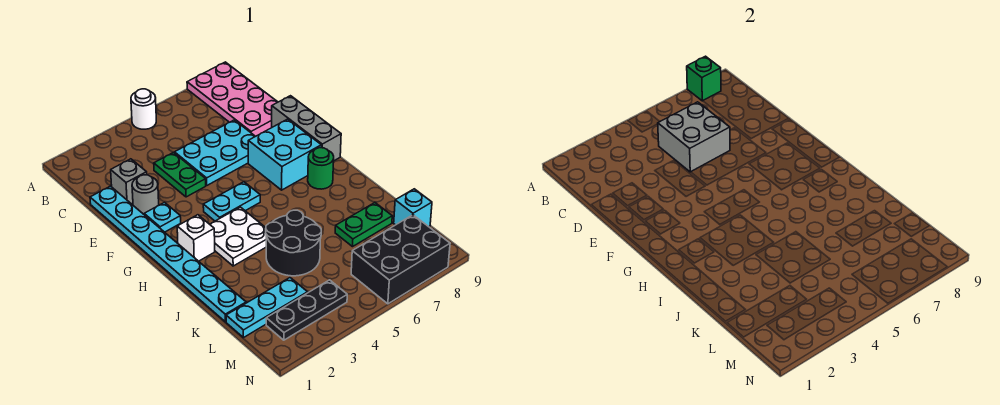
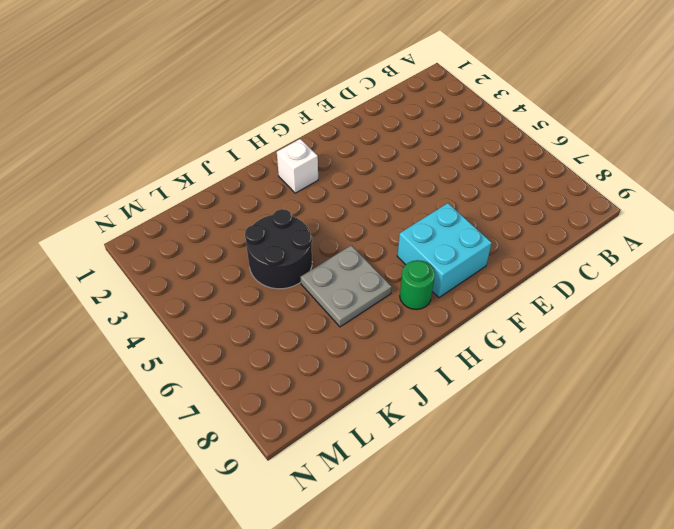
grey plate I6:J7 level 1 -> none
none -> white round brick A5 level 1
none -> pink plate A8:D9 level 1
none -> cyan plate D1:K1 level 1

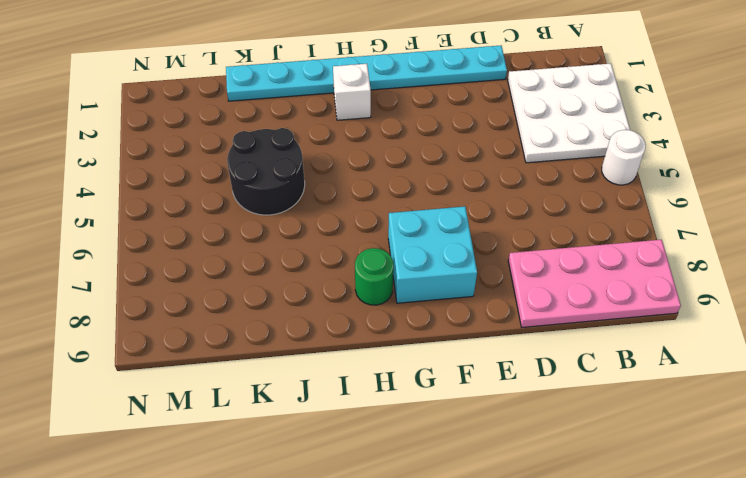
white plate A2:C4 level 1 -> none
none -> grey brick D2 level 1
none -> green plate D4:E4 level 1
none -> cyan plate D5:E7 level 1

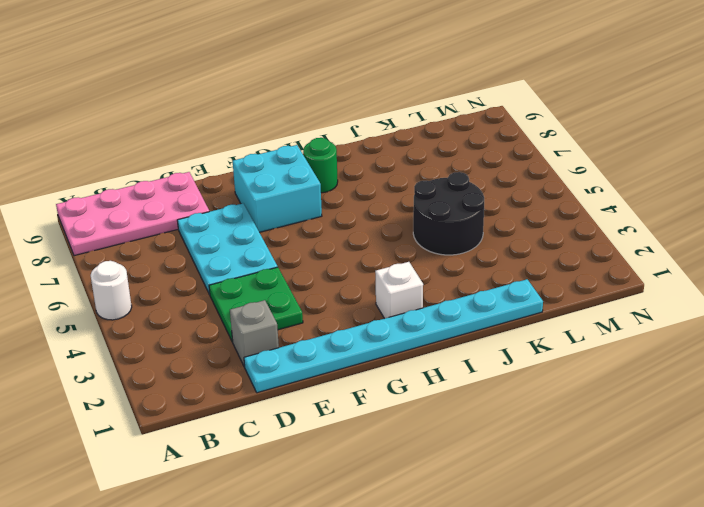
green plate D3:E4 level 1 -> green plate D4:E4 level 1
none -> grey round brick E2 level 1
none -> grey brick E9:G9 level 1
none -> cyan plate F2 level 1

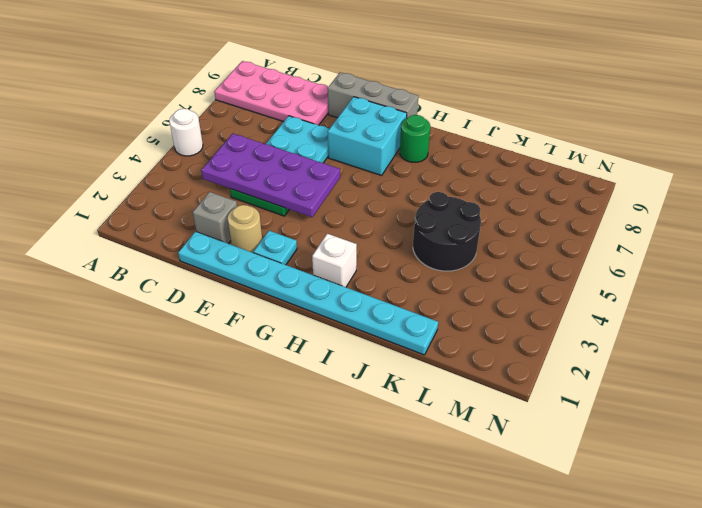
purple plate C4:F5 level 2 -> grey brick C5:D6 level 2
tan round brick E2 level 1 -> grey round brick E2 level 1
none -> cyan plate G4:G5 level 1
none -> white plate H3:I4 level 1
none -> green plate K7:K8 level 1

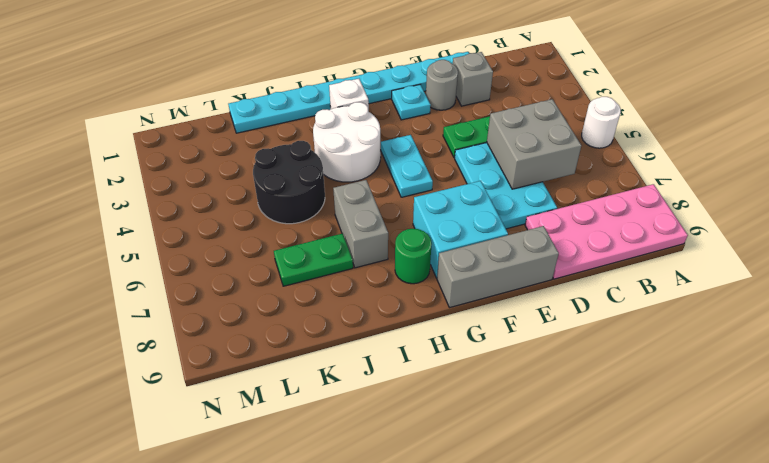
white round brick H3:I4 level 1 -> white plate H3:I4 level 1
grey brick I6:I7 level 1 -> none
green plate J7:K7 level 1 -> green plate K7:K8 level 1
none -> cyan plate L1:L3 level 1
none -> cyan brick L9 level 1
none -> black plate M2:M4 level 1

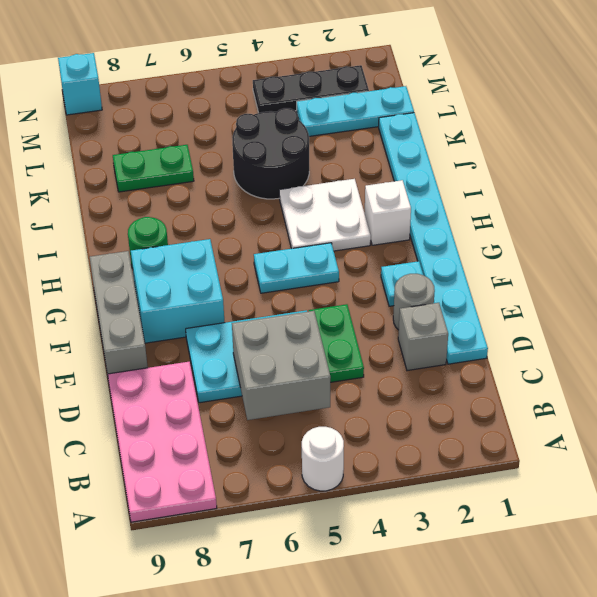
cyan brick N9 level 1 -> cyan brick L9 level 1
none -> black brick M6:N8 level 1
none -> green brick A8 level 2

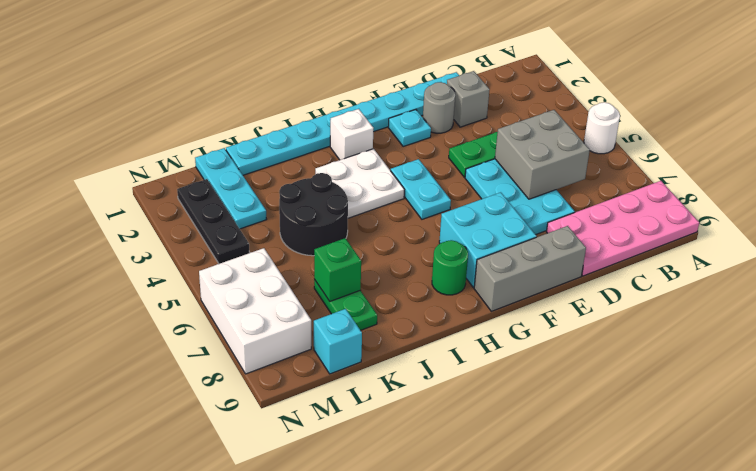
green brick K7 level 2 -> green brick A8 level 2
white brick M6:N8 level 1 -> black brick M6:N8 level 1

